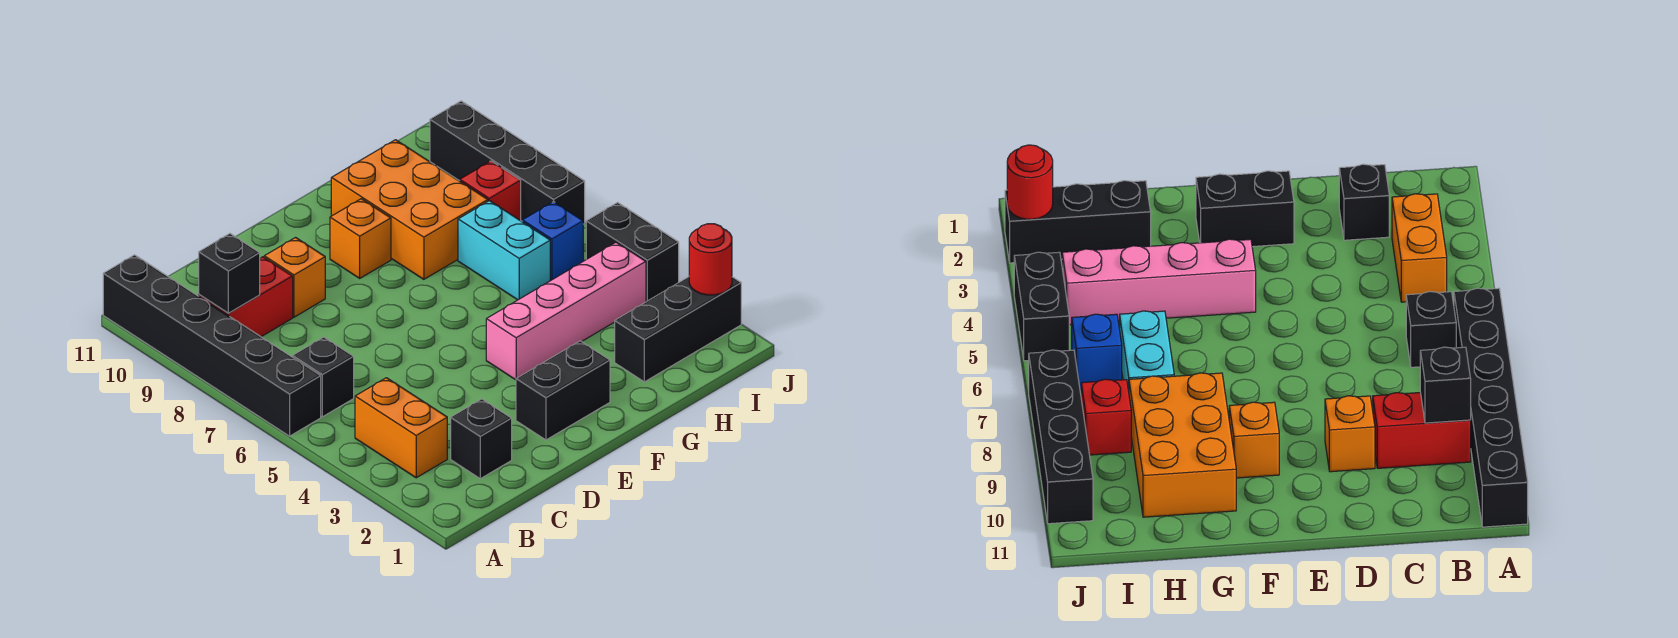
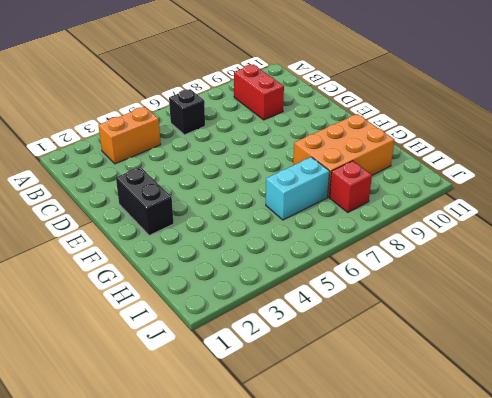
none -> black brick A6:A11 level 1
none -> black brick C2 level 1
none -> orange brick D9 level 1

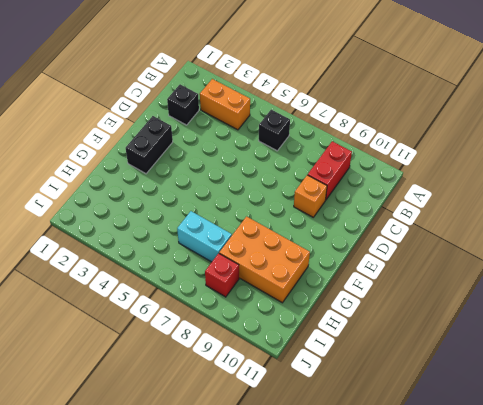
none -> black brick A6:A11 level 1
none -> pink brick F4:I4 level 1
none -> orange brick F9 level 1

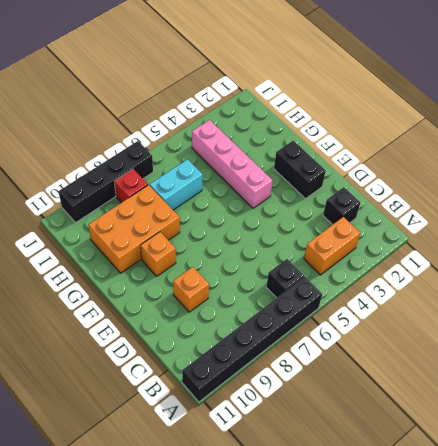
none -> red brick B9:C9 level 1
none -> black brick H2:J2 level 1
none -> blue brick I6 level 1

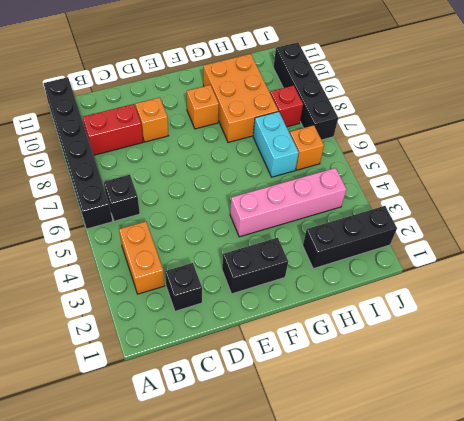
orange brick I6 level 1 -> blue brick I6 level 1
none -> black brick J4:J5 level 1
none -> black brick B9 level 2
none -> red round brick J2 level 2

